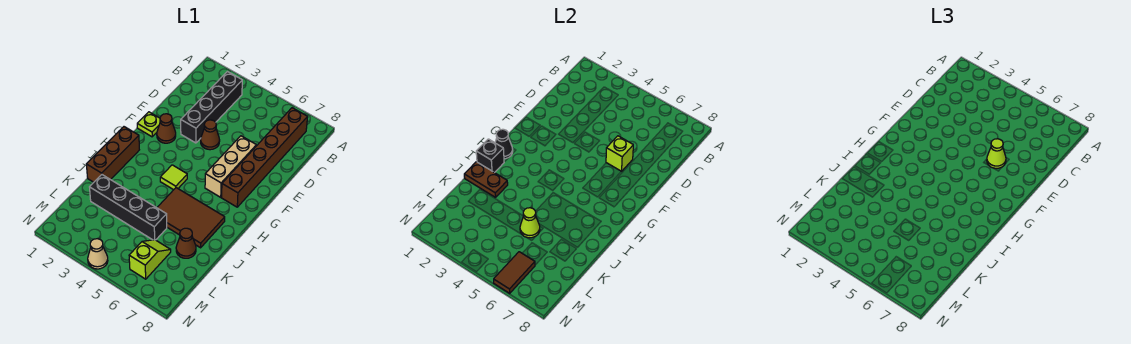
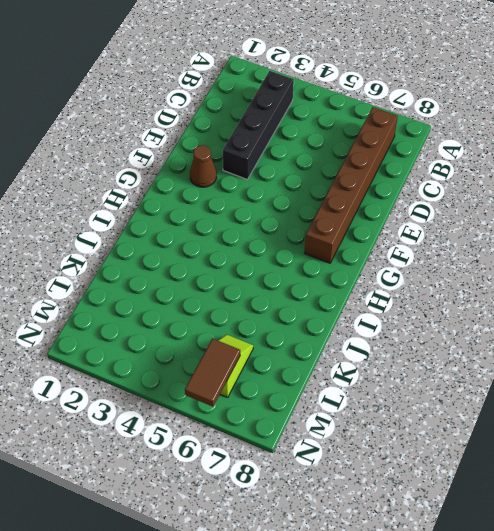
none -> brown cone E4 level 1
none -> tan brick E6:G6 level 1
none -> lime plate F1 level 1

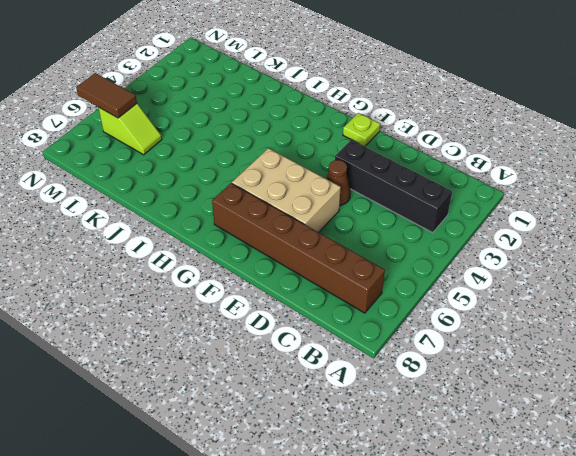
tan brick E5:G6 level 1 -> tan brick E6:G6 level 1
none -> brown cone F2 level 1
none -> brown brick H1:J1 level 1
none -> lime tile H4 level 1

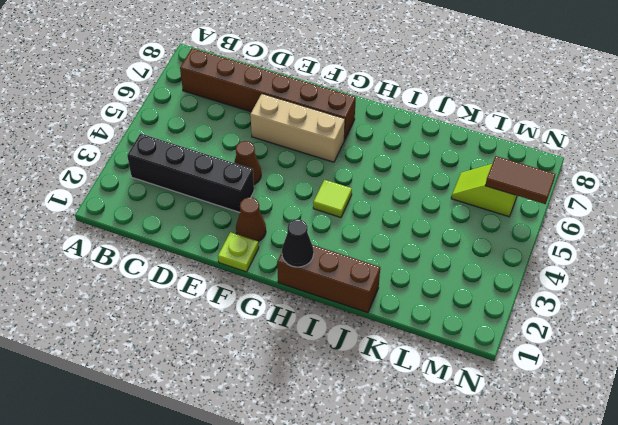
none -> brown tile I5:J7 level 1
none -> black brick K2:K5 level 1
none -> brown cone K7 level 1

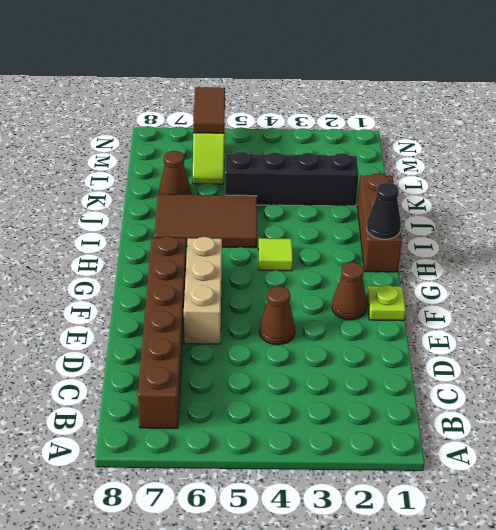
none -> black brick B3:E3 level 1
none -> tan cone N4 level 1
none -> lime brick E6 level 2

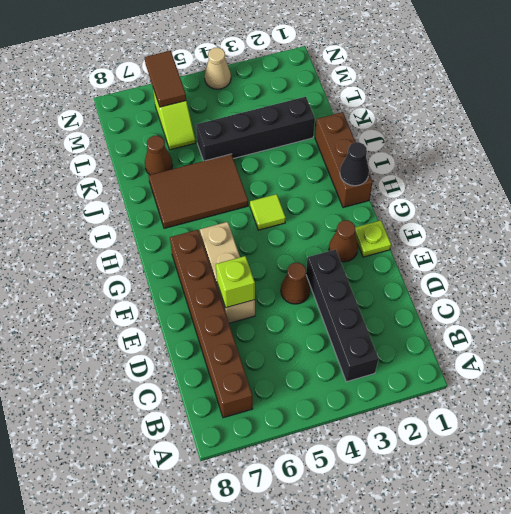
none -> black brick I1 level 2
none -> brown plate J1:J2 level 2
none -> lime cone K5 level 2

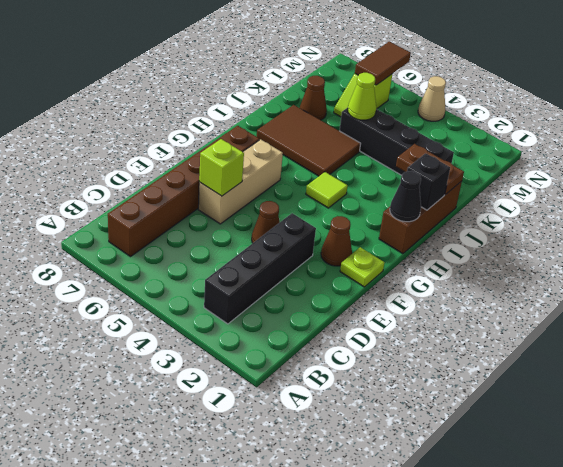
none -> lime cone E6 level 3

